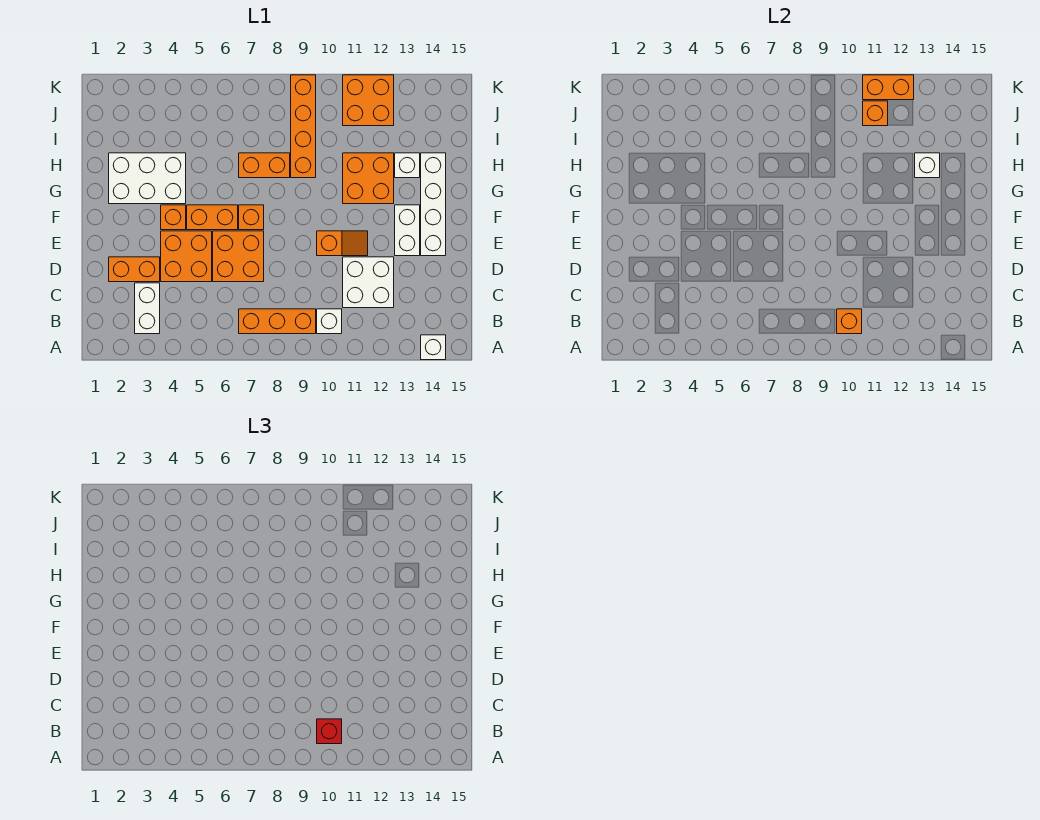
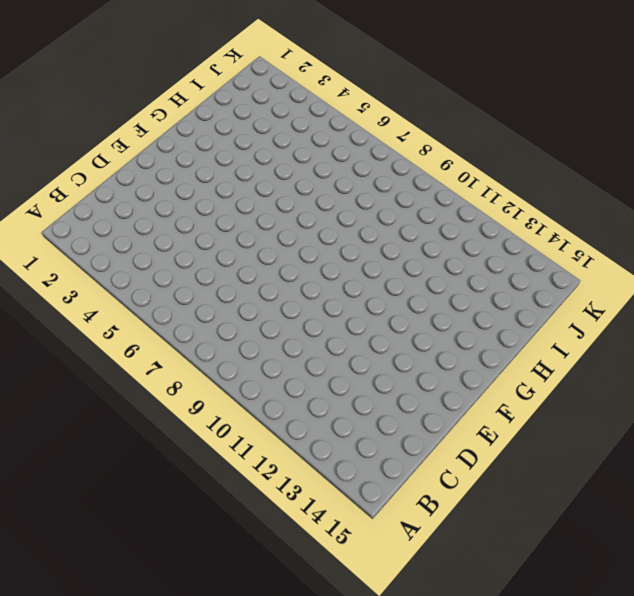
none -> white brick A14 level 1
none -> white brick B3:C3 level 1
none -> orange brick B7:B9 level 1

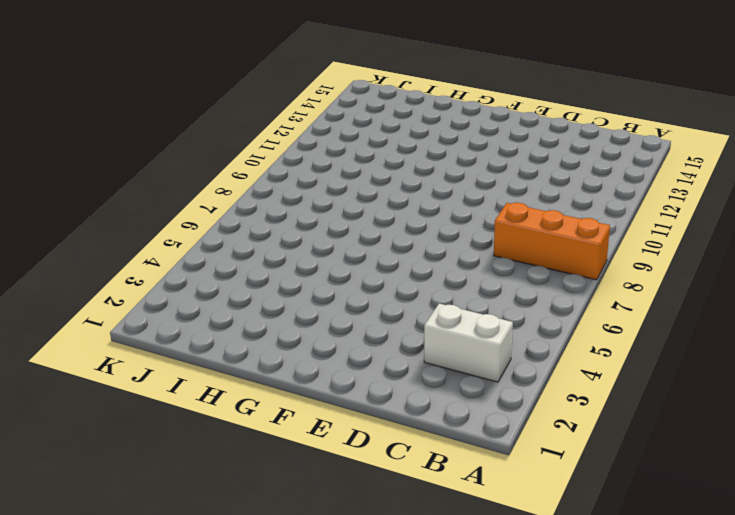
orange brick A8:C8 level 1 -> orange brick B7:B9 level 1
none -> white brick A14 level 1
none -> white brick B10 level 1
none -> white brick C11:D12 level 1

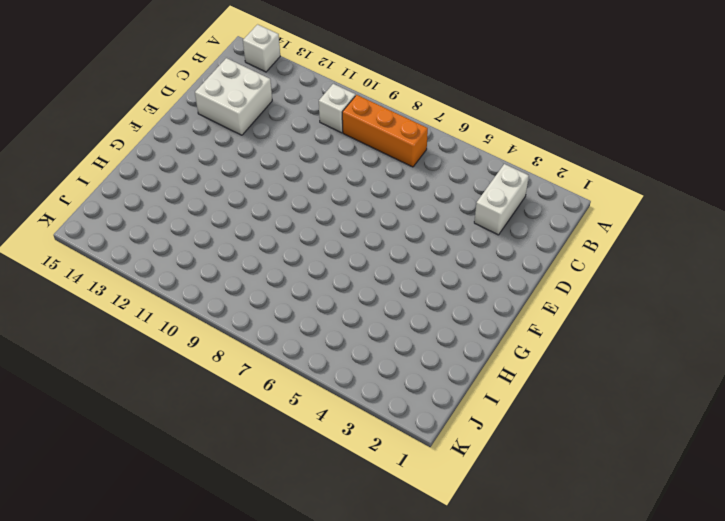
white brick C13:D14 level 1 -> white brick C11:D12 level 1
none -> orange brick D2:D3 level 1
none -> orange brick D4:E5 level 1
none -> orange brick D6:E7 level 1

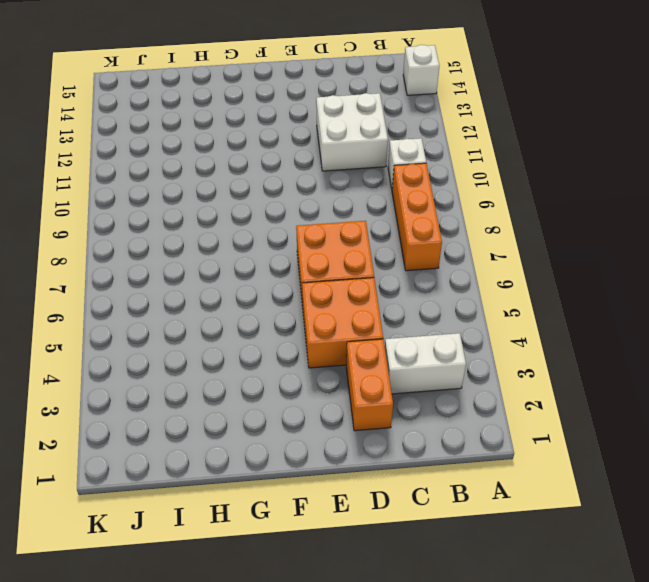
none -> orange slope E10:E11 level 1 top 10
none -> white brick E13:F13 level 1
none -> white brick E14:H14 level 1

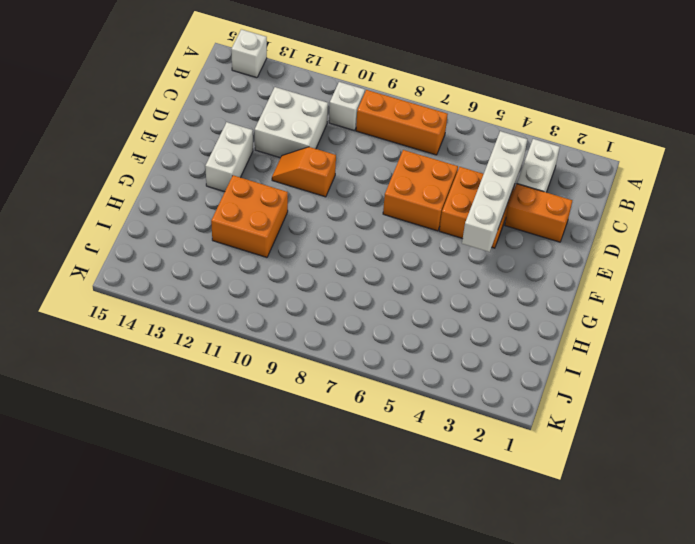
white brick C4:F4 level 2 -> white brick E14:H14 level 1
none -> orange brick F4 level 1
none -> orange brick F5:F6 level 1
none -> orange brick F7 level 1

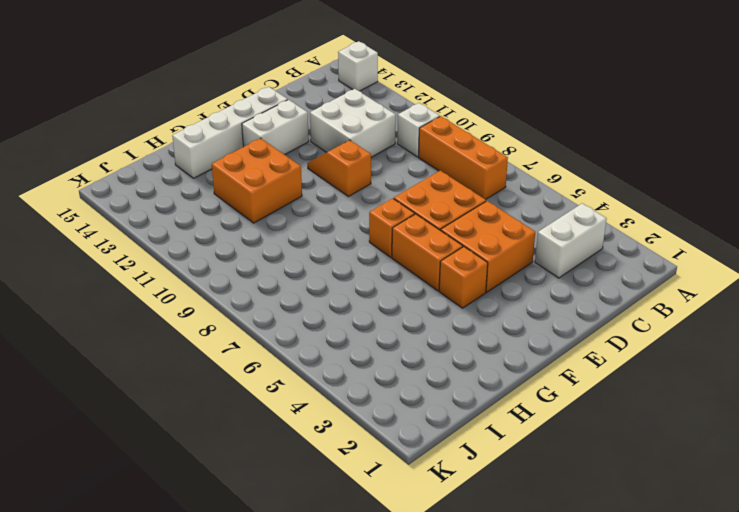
none -> orange brick D2:D3 level 1
none -> white brick G2:H4 level 1
none -> orange brick H7:H8 level 1

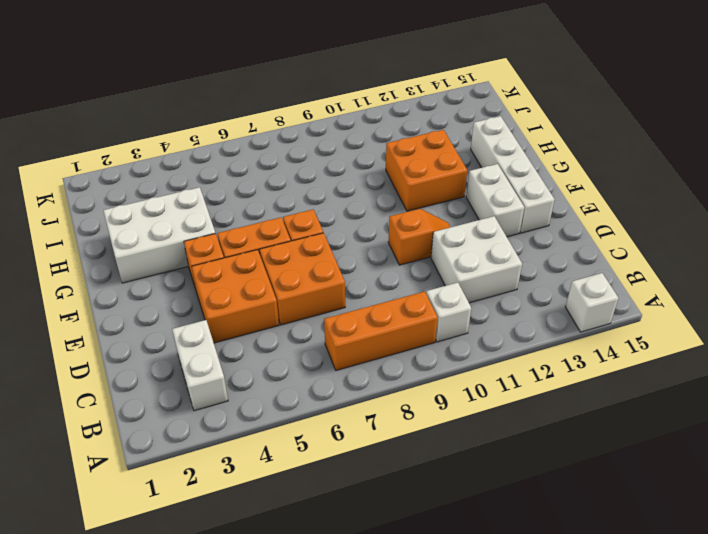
none -> orange brick D2:D3 level 1
none -> orange brick H7:H8 level 1
none -> orange brick H9:K9 level 1

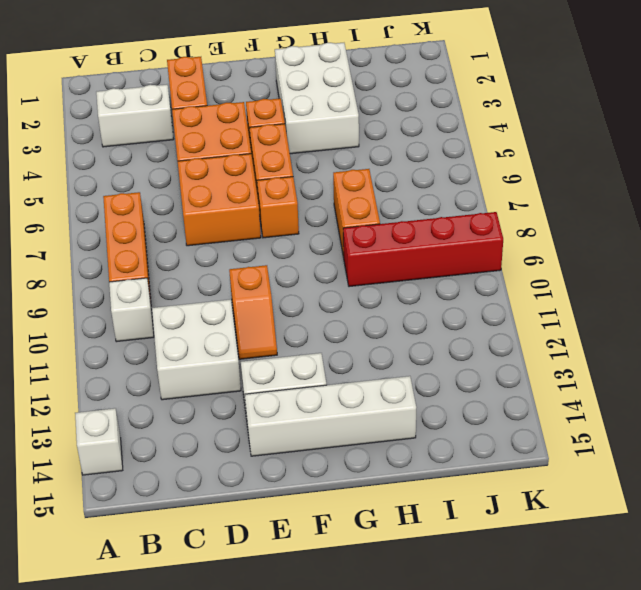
red brick H9:K9 level 1 -> orange brick H9:K9 level 1
none -> orange brick G11:H12 level 1
none -> white brick H13 level 1
none -> orange brick J11:K12 level 1

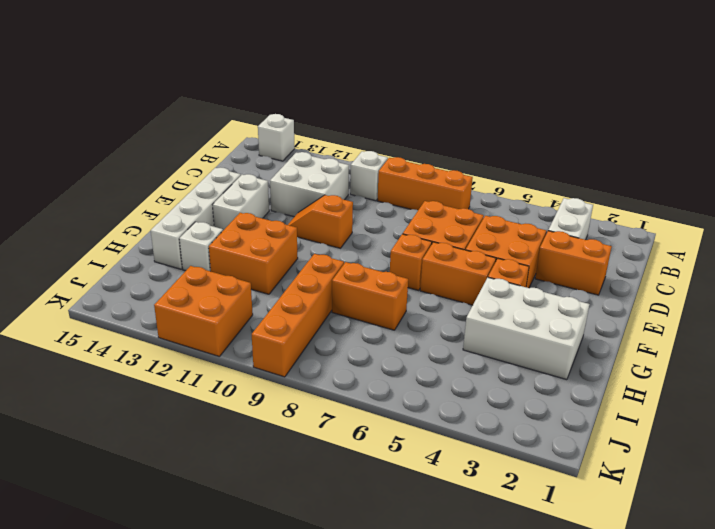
none -> orange brick B10 level 2
none -> white brick H13 level 2
none -> orange brick J11 level 2

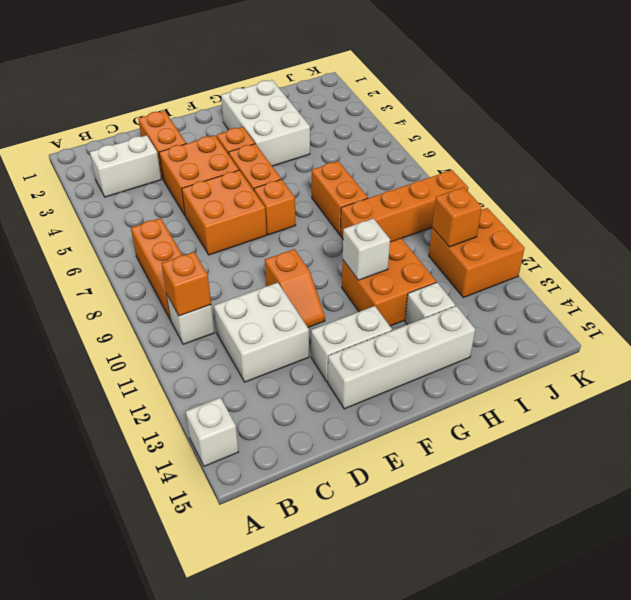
white brick G11 level 2 -> white brick H13 level 2
none -> orange brick K11:K12 level 2
none -> red brick B10 level 3

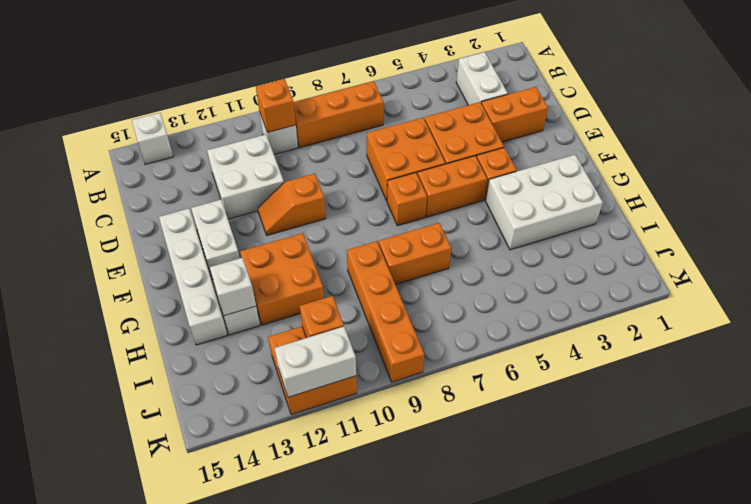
white brick K11:K12 level 2 -> orange brick K11:K12 level 2
none -> red brick B10 level 3

